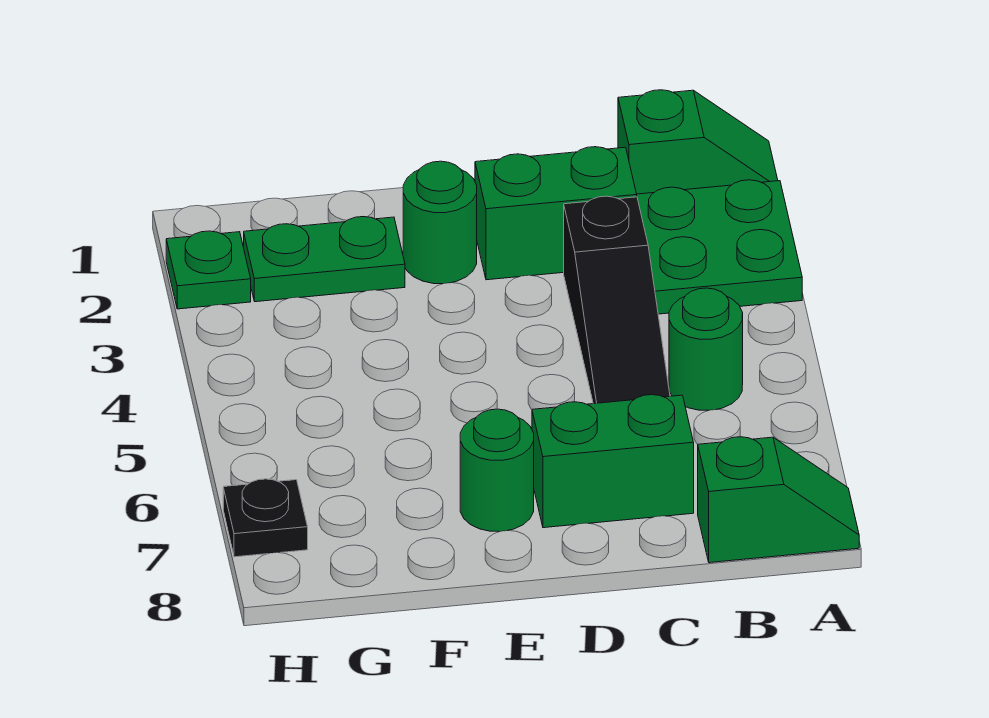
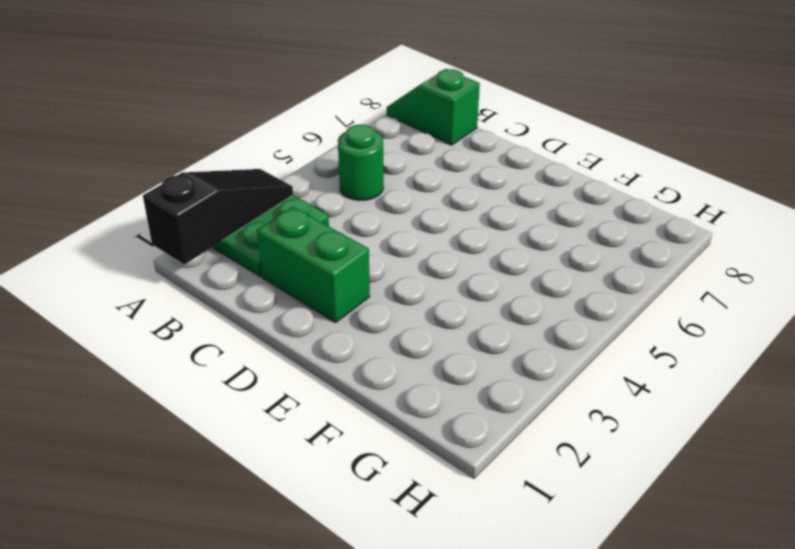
black slope A1:A3 level 2 top 1 -> black slope C3:C5 level 1 top 3
none -> green slope A1:B1 level 1 top B
none -> green brick C7:D7 level 1
none -> green round brick E2 level 1

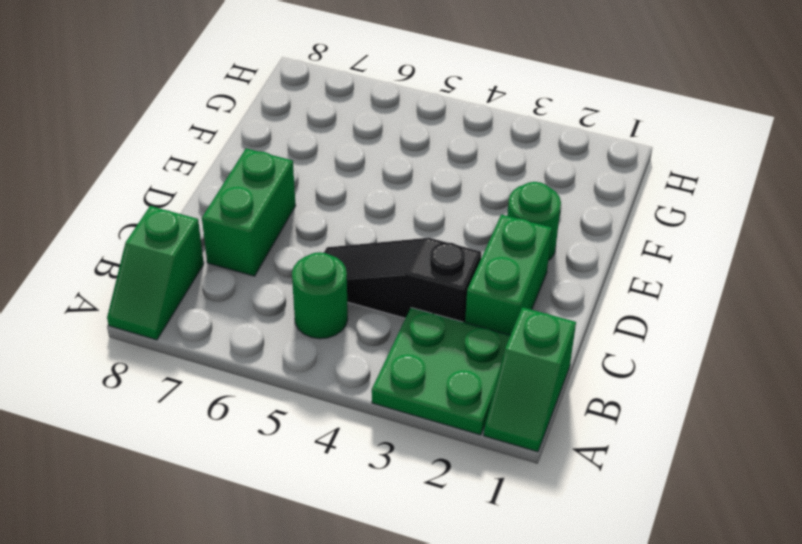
none -> green round brick E7 level 1
none -> green plate F2:G2 level 1
none -> green plate H2 level 1

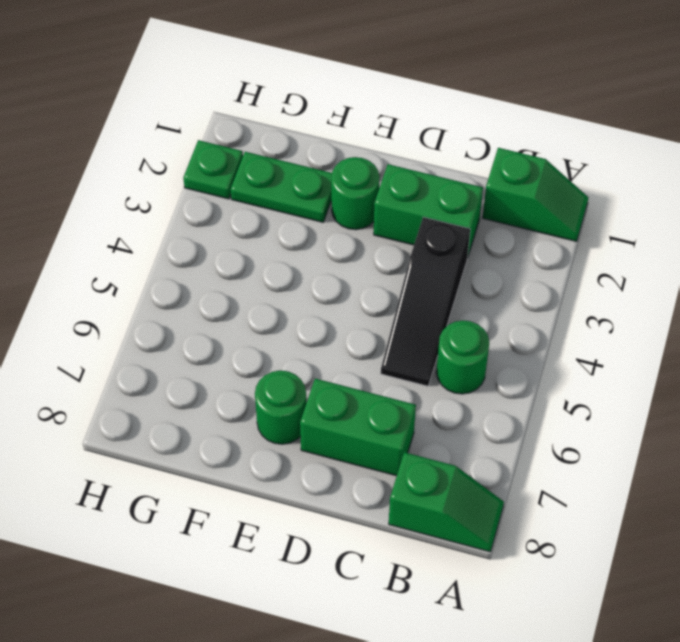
none -> green plate A2:B3 level 1
none -> black plate H7 level 1

